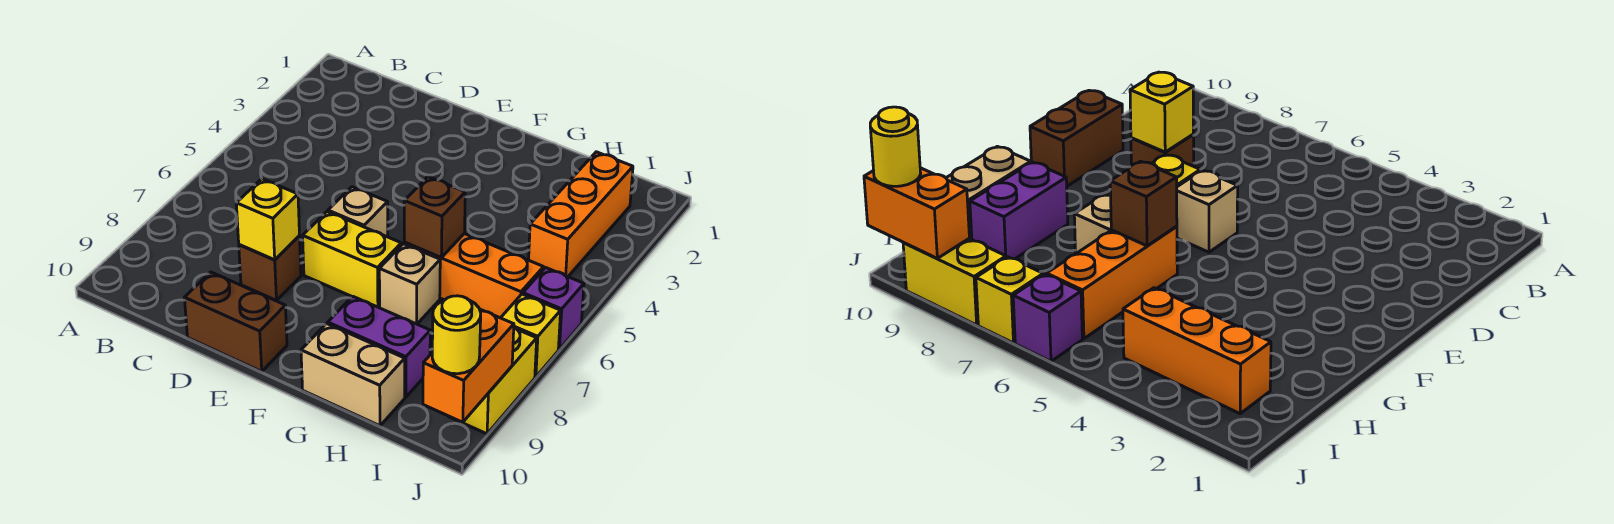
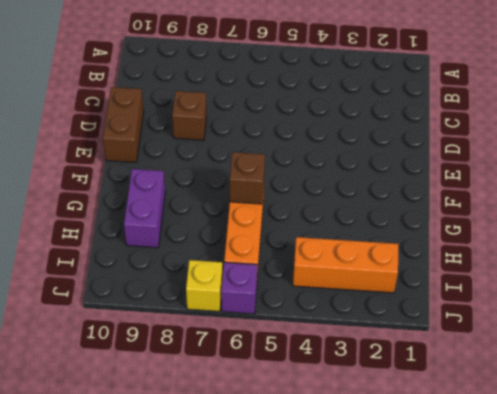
none -> tan brick E6 level 1
none -> yellow brick E7:F7 level 1
none -> tan brick G7 level 1

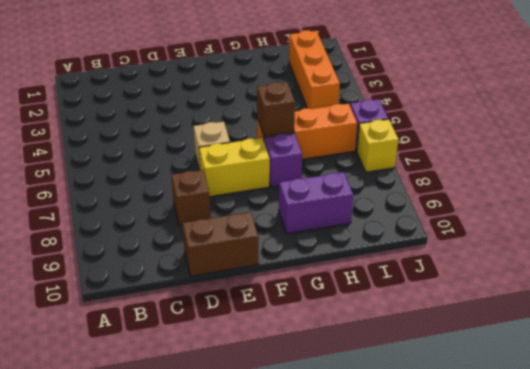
purple brick G7 level 1 -> tan brick G7 level 1
none -> tan brick G10:H10 level 1
none -> yellow brick J8:J9 level 1
none -> yellow brick D8 level 2

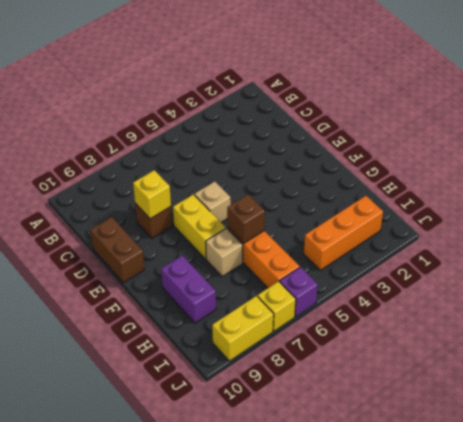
none -> tan brick G10:H10 level 1
none -> orange brick J9:J10 level 2
none -> yellow round brick J10 level 3

